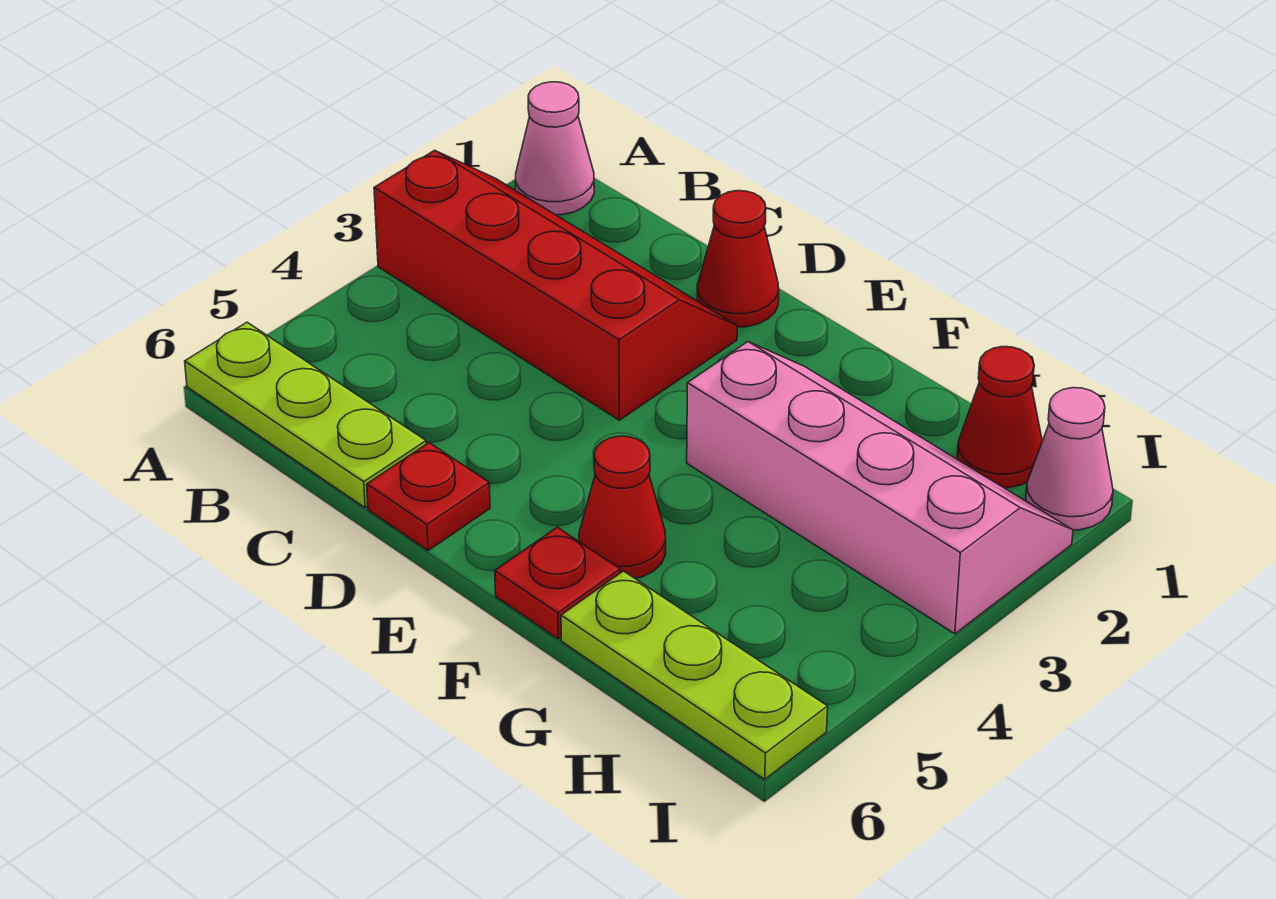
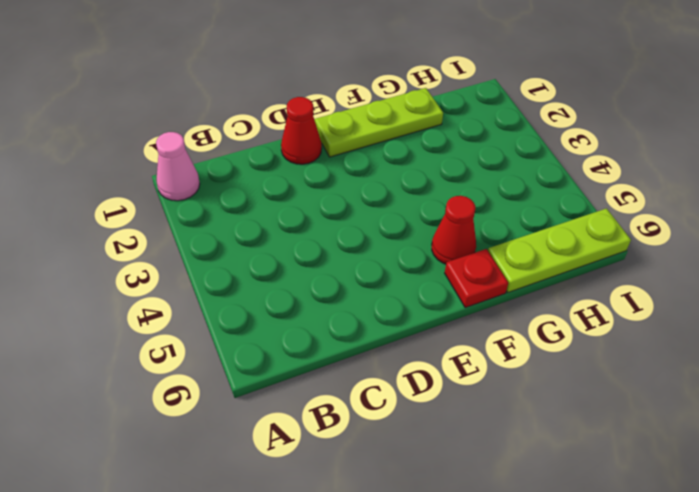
lime plate E1:G1 level 1 -> lime plate A6:C6 level 1
none -> red slope A2:D3 level 1 top 3
none -> red plate D6 level 1

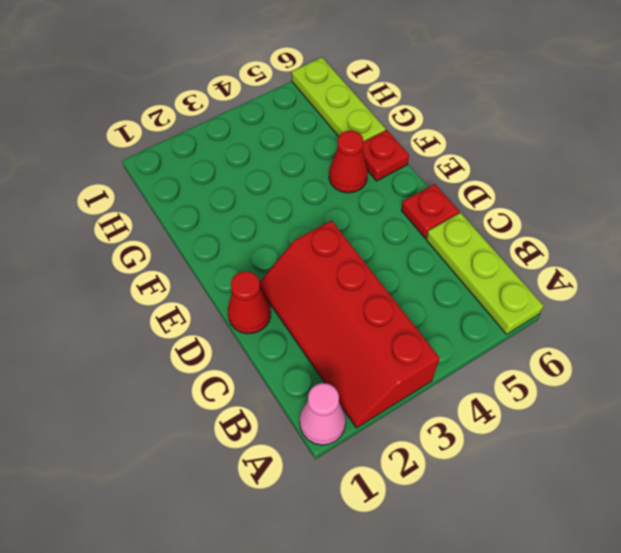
none -> pink slope F2:I3 level 1 top 3
none -> red cone H1 level 1

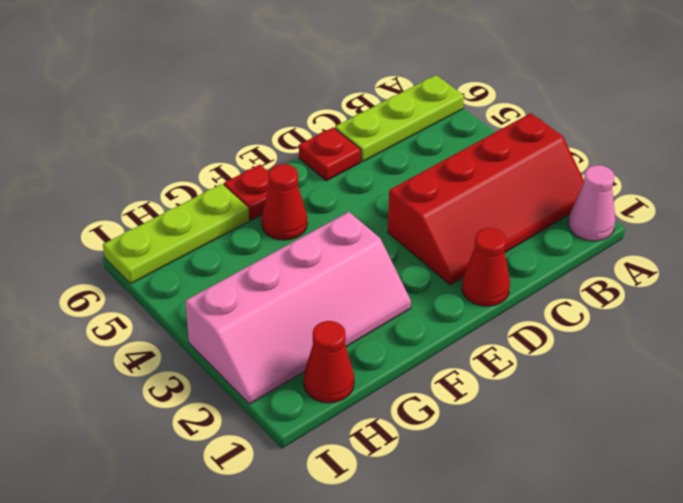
none -> pink cone I1 level 1

